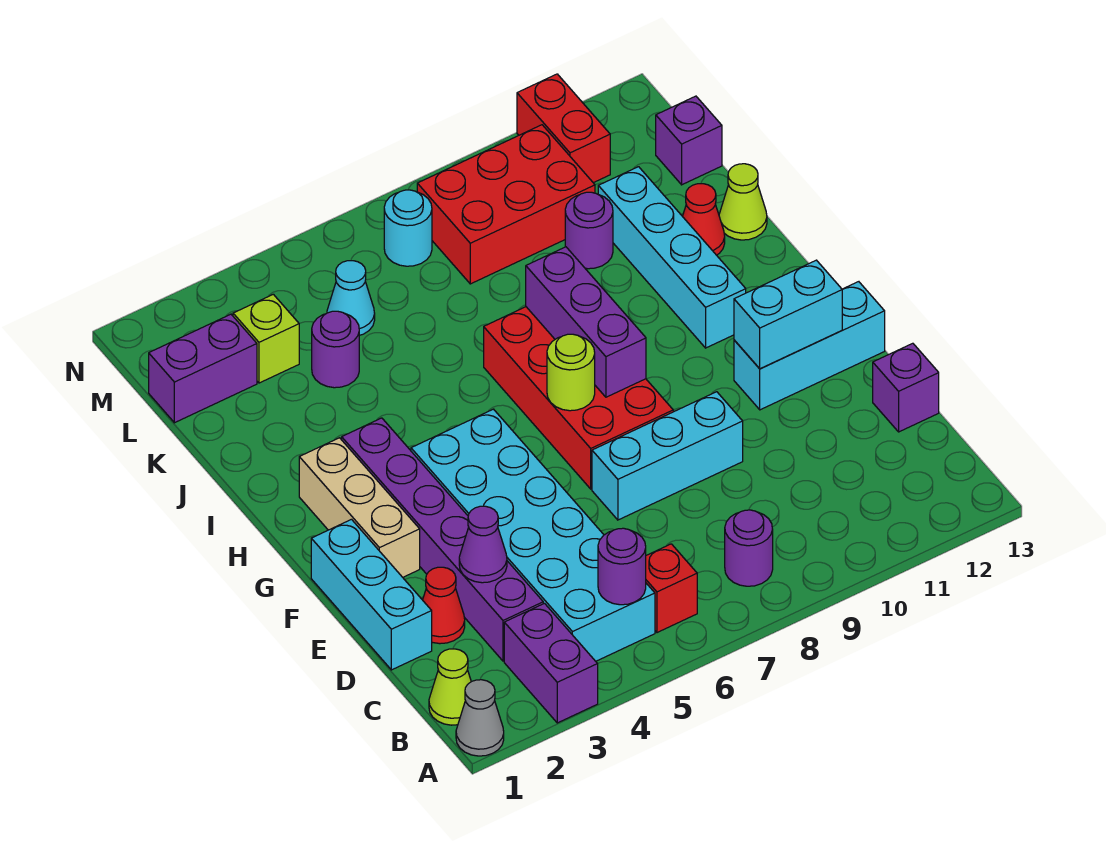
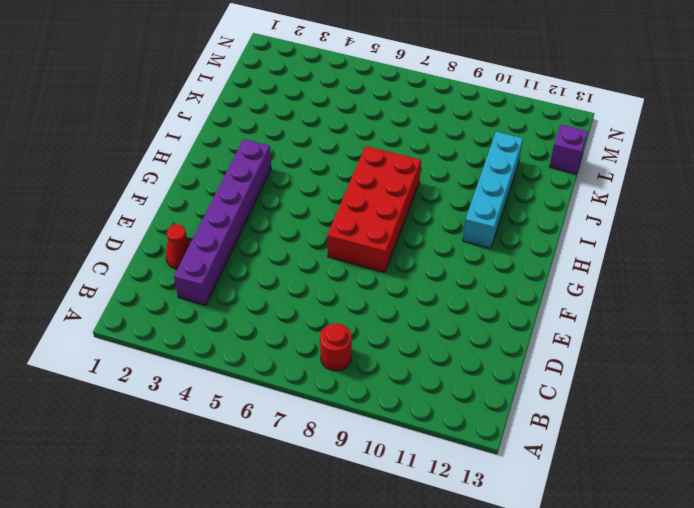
red round brick B8 level 1 -> purple round brick B8 level 1
none -> grey cone A1 level 1
none -> purple brick A3:B3 level 1
none -> lime cone B1 level 1
none -> cyan brick B4:G5 level 1

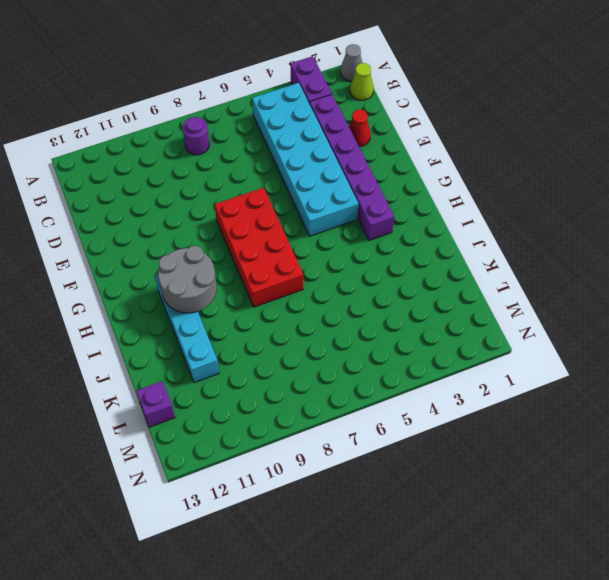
grey round brick H10:I11 level 2 -> none
none -> red brick B6 level 1
none -> cyan brick D1:F1 level 1
none -> purple brick D13 level 1
none -> cyan brick E7:E9 level 1

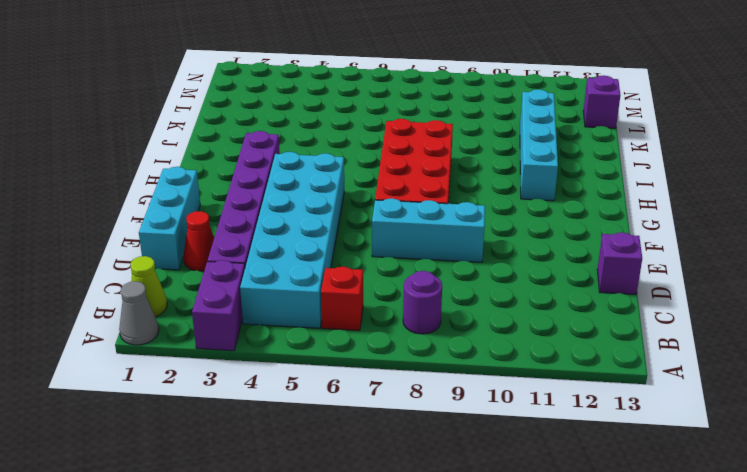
none -> tan brick F2:H2 level 1
none -> cyan brick F11:F13 level 1
none -> red cone J12 level 1
none -> lime cone J13 level 1

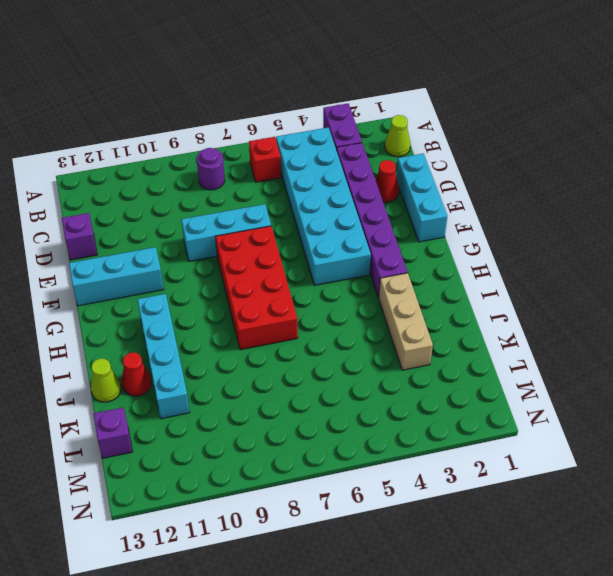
tan brick I3:K3 level 1 -> tan brick F2:H2 level 1
none -> grey cone A1 level 1
none -> purple round brick K4 level 1
none -> purple round brick K10 level 1
none -> purple brick L1:L2 level 1

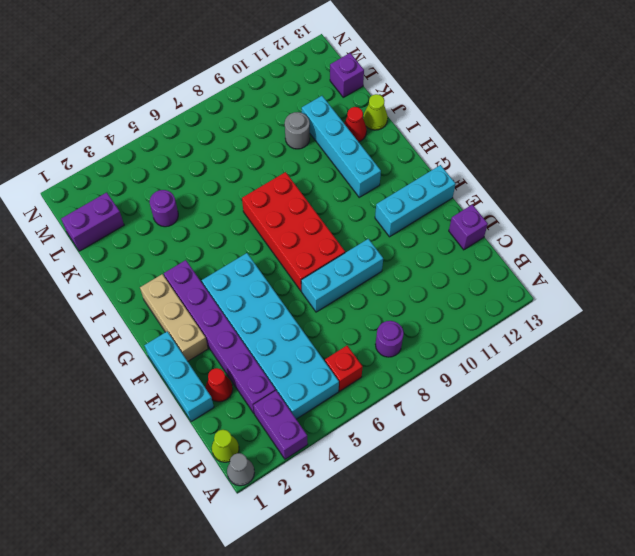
grey round brick K10 level 1 -> purple round brick K10 level 1
none -> lime brick L3 level 1
none -> cyan cone L5 level 1
none -> red brick L8:M10 level 1
none -> cyan round brick M7 level 1

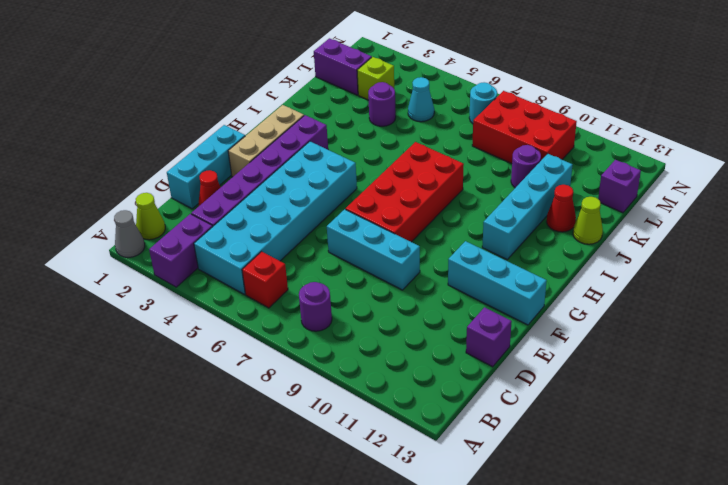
none -> red brick M11:N11 level 1
none -> purple round brick B5 level 2
none -> purple cone D3 level 2
none -> cyan brick F11:F12 level 2

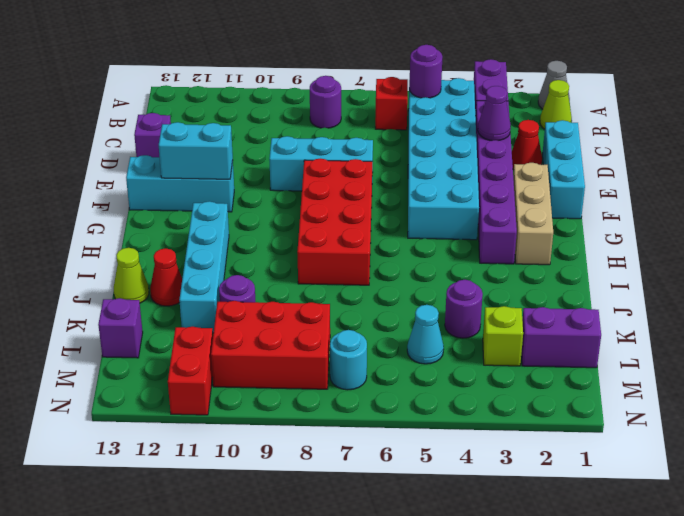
none -> lime round brick G7 level 2
none -> purple brick G8:I8 level 2

